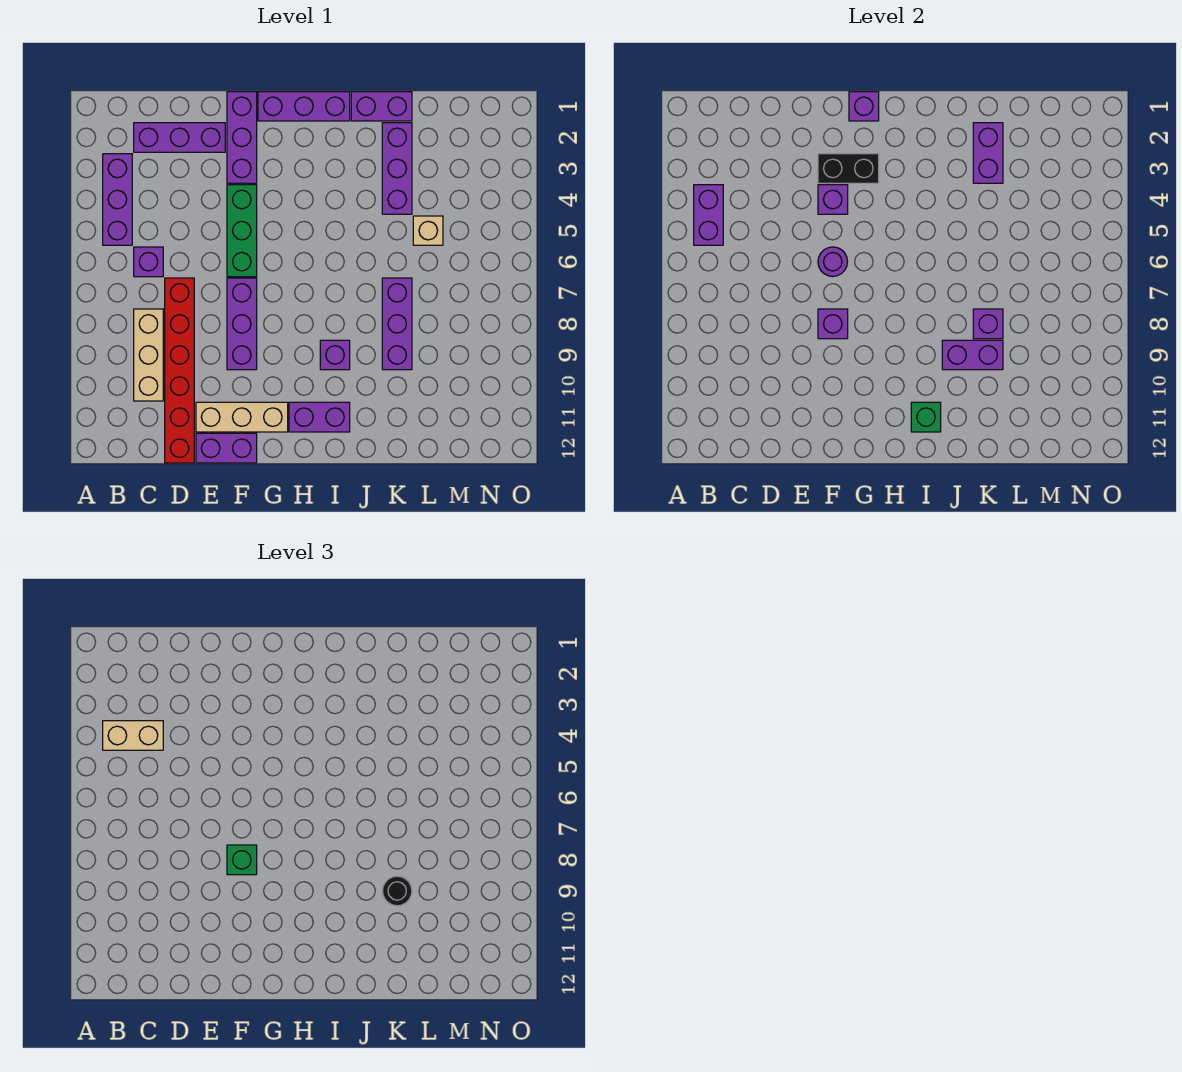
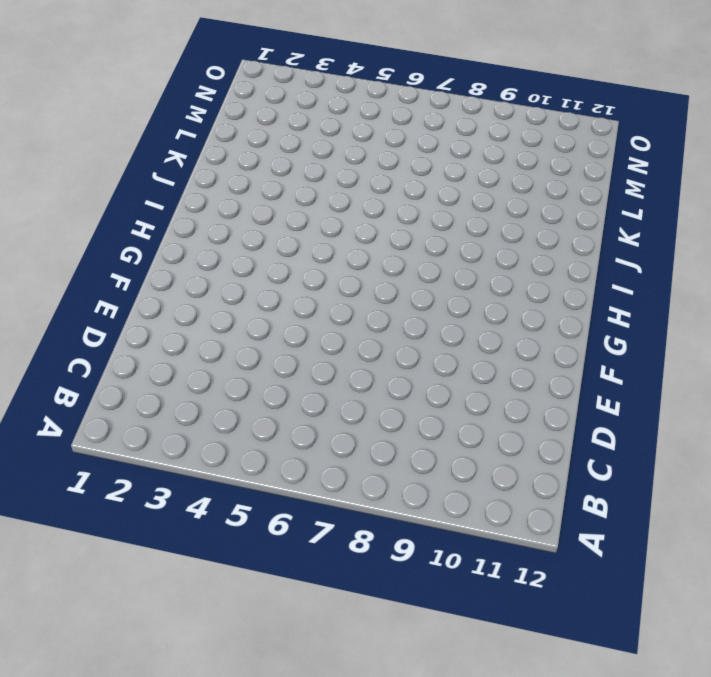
none -> purple brick B3:B5 level 1
none -> purple brick C2:E2 level 1
none -> purple brick C6 level 1
none -> tan brick C8:C10 level 1

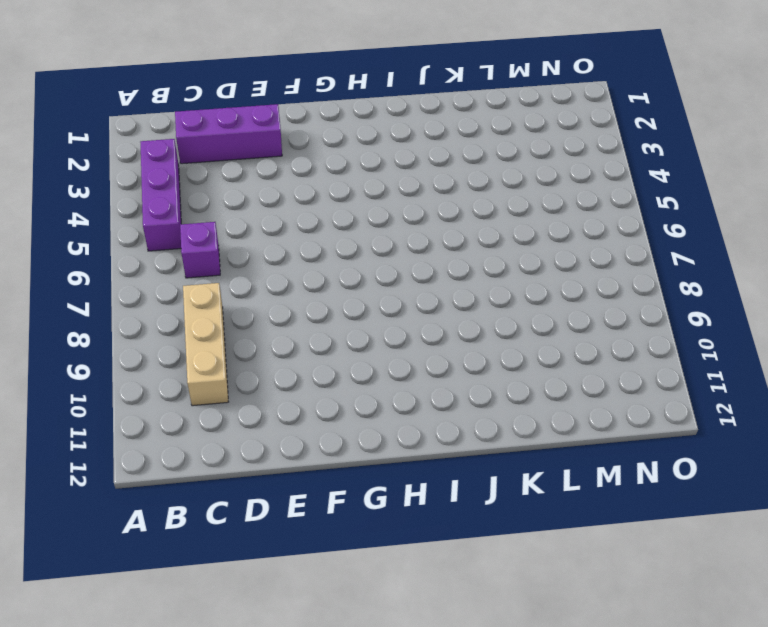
none -> red brick D7:D12 level 1
none -> tan brick E11:G11 level 1
none -> purple brick E12:F12 level 1
none -> purple brick F1:F3 level 1

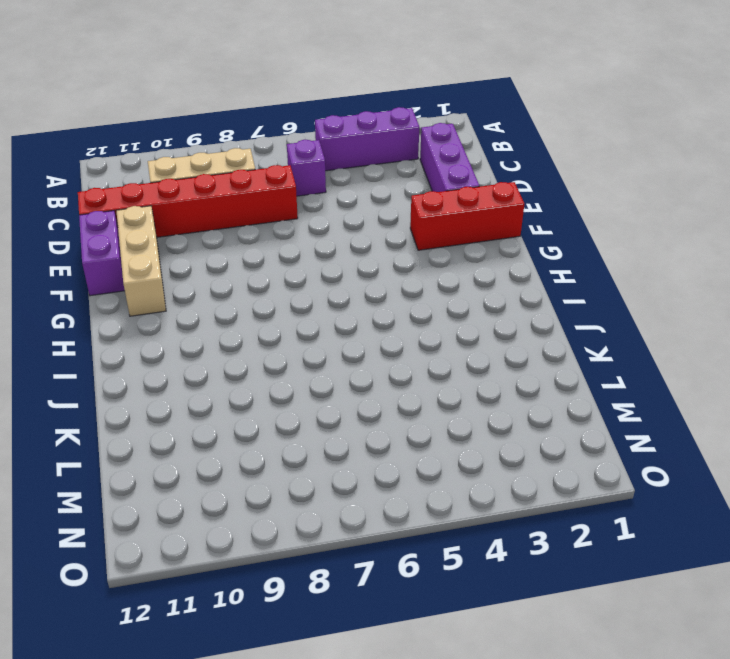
red brick F1:F3 level 1 -> purple brick F1:F3 level 1
none -> green brick F4:F6 level 1
none -> purple brick F7:F9 level 1
none -> purple brick G1:I1 level 1
none -> purple brick H11:I11 level 1

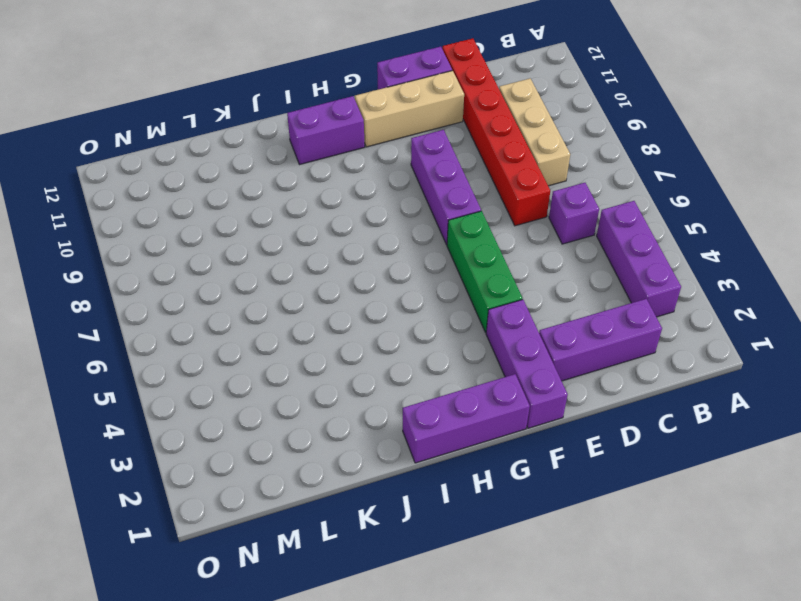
none -> purple brick I9 level 1
none -> purple brick J1:K1 level 1
none -> purple brick K2:K4 level 1
none -> purple brick K7:K9 level 1

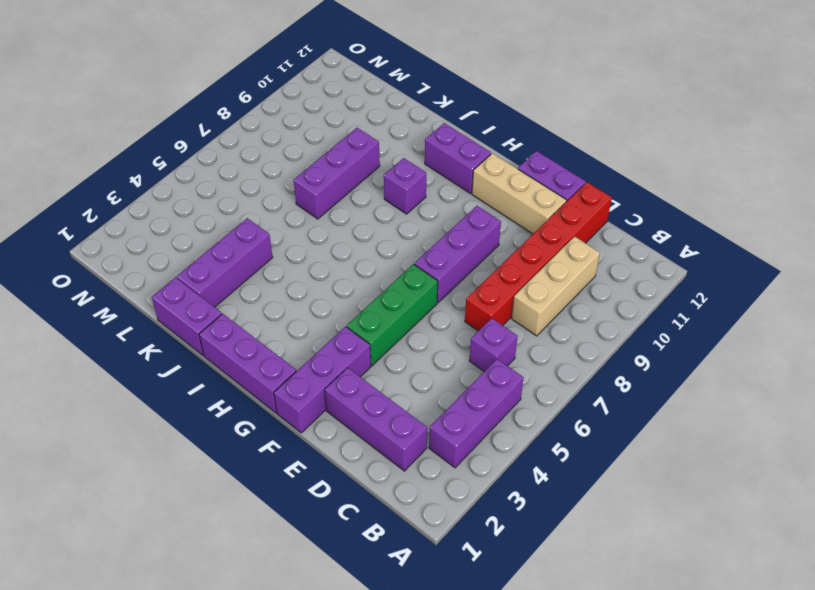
none -> tan brick L5 level 1
none -> purple brick B4:B5 level 2
none -> black brick F3:G3 level 2
none -> purple brick F4 level 2

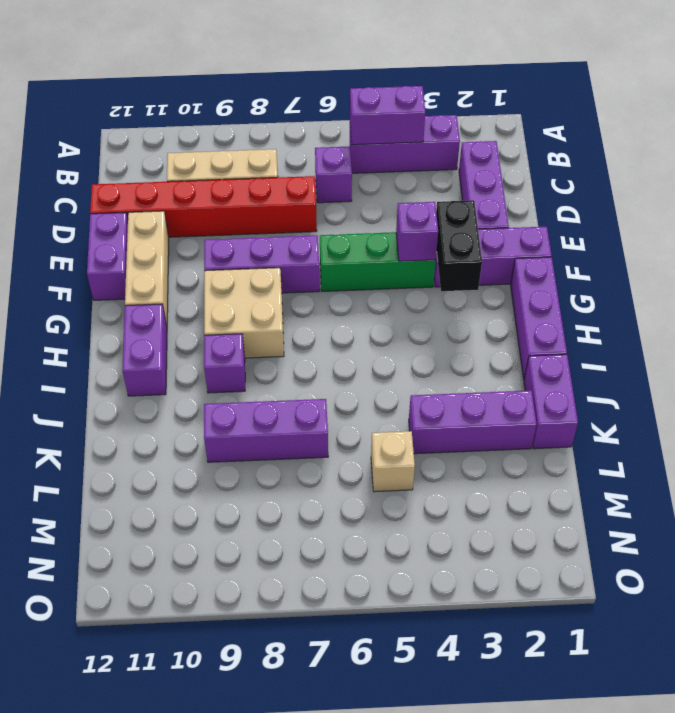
tan brick G8:H9 level 1 -> none
none -> purple round brick F6 level 2
none -> purple brick F8 level 2
none -> purple brick G1 level 2
none -> green brick I11 level 2

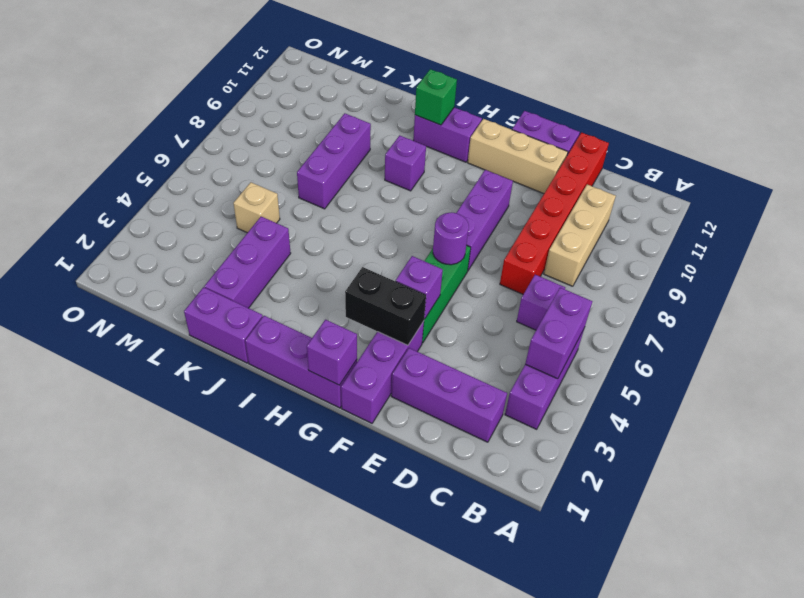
none -> purple brick F8 level 2
none -> purple brick J9:K9 level 2
none -> purple brick K2:K3 level 2
none -> purple brick K8 level 2

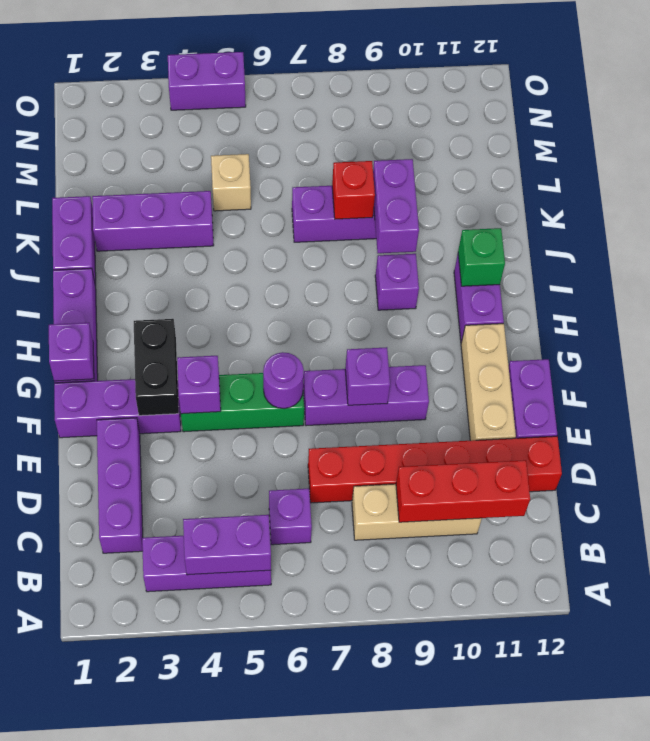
red brick C9:C11 level 2 -> none
red brick K8 level 2 -> purple brick K8 level 2
purple brick O4:O5 level 1 -> purple brick K2:K3 level 2
none -> tan brick B4:C4 level 3
none -> green brick F8 level 3
none -> black round brick K9 level 3

